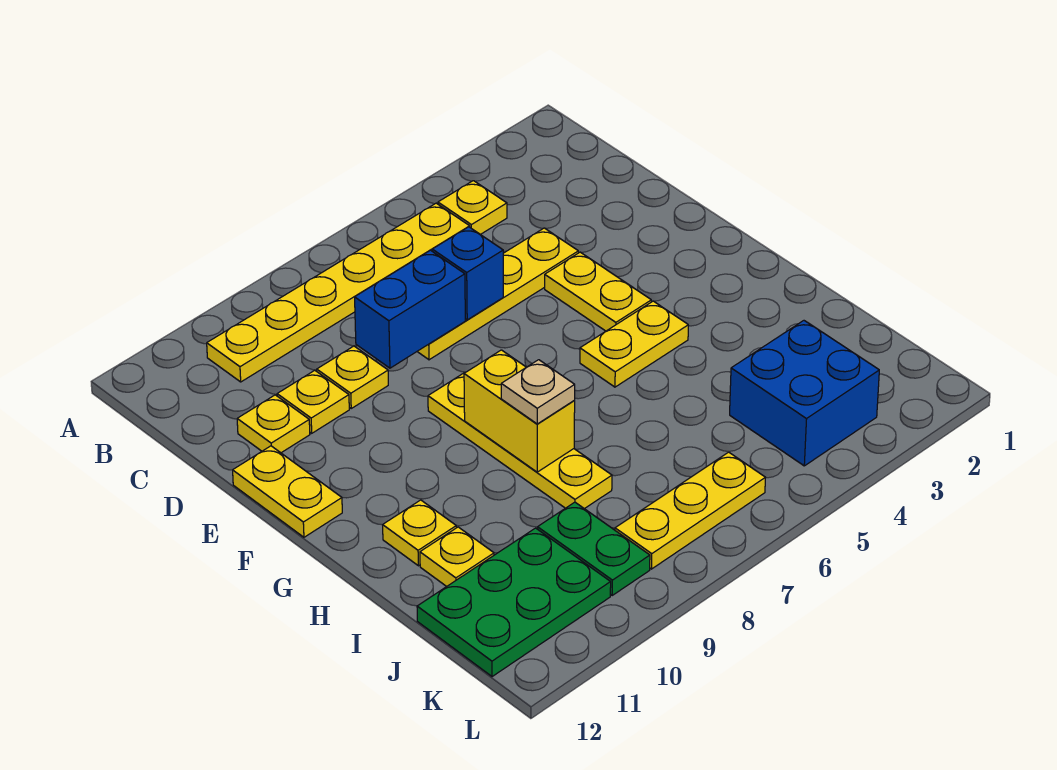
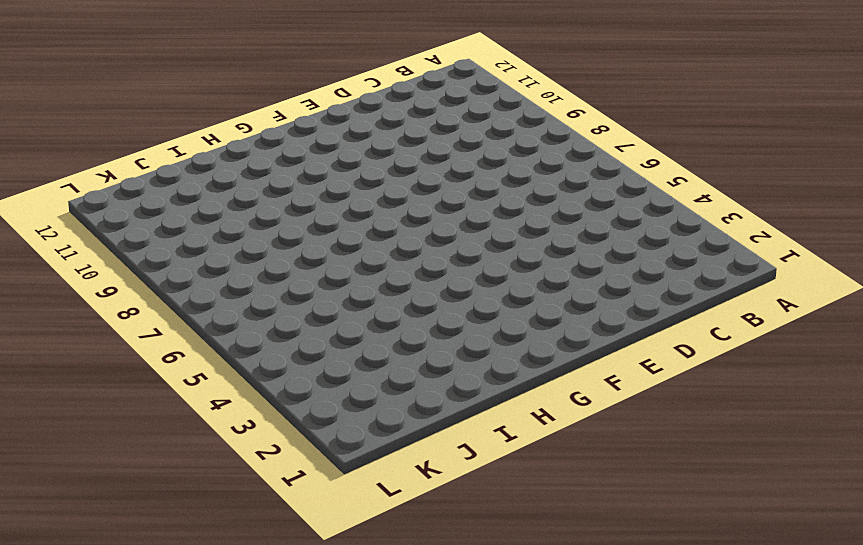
none -> yellow plate B4 level 1
none -> yellow plate B5:B10 level 1
none -> yellow plate D4:D7 level 1

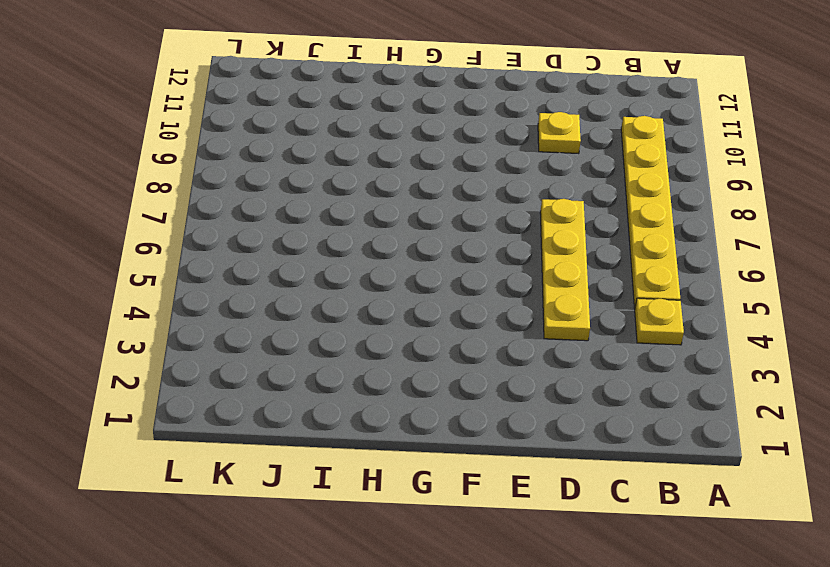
none -> yellow plate D9 level 1
none -> yellow plate D11 level 1
none -> yellow plate E4:F4 level 1

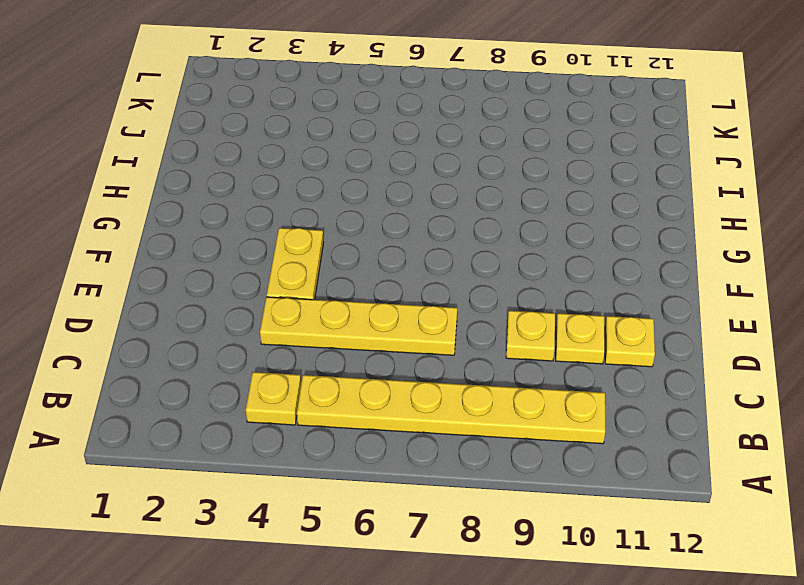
none -> yellow plate E12:F12 level 1
none -> yellow plate F8:I8 level 1
none -> yellow plate G4:G5 level 1

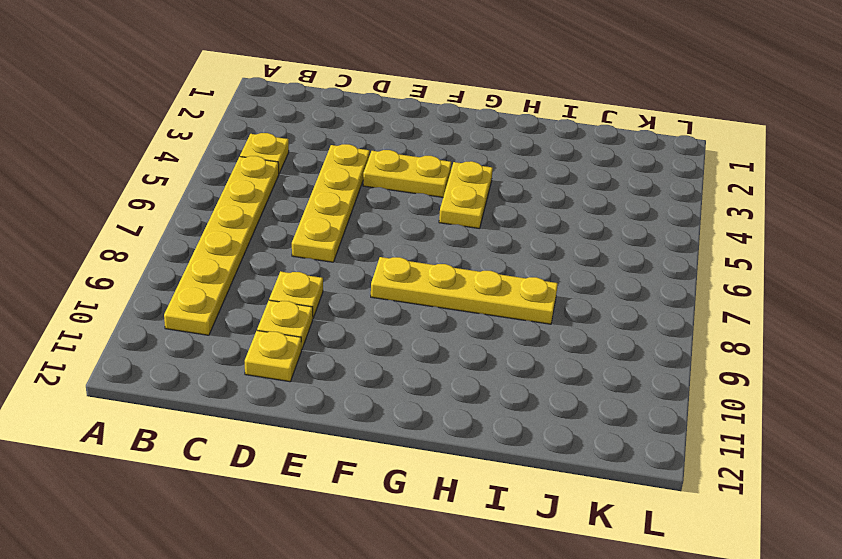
none -> yellow plate E12:F12 level 1
none -> yellow plate H11 level 1
none -> yellow plate I11 level 1

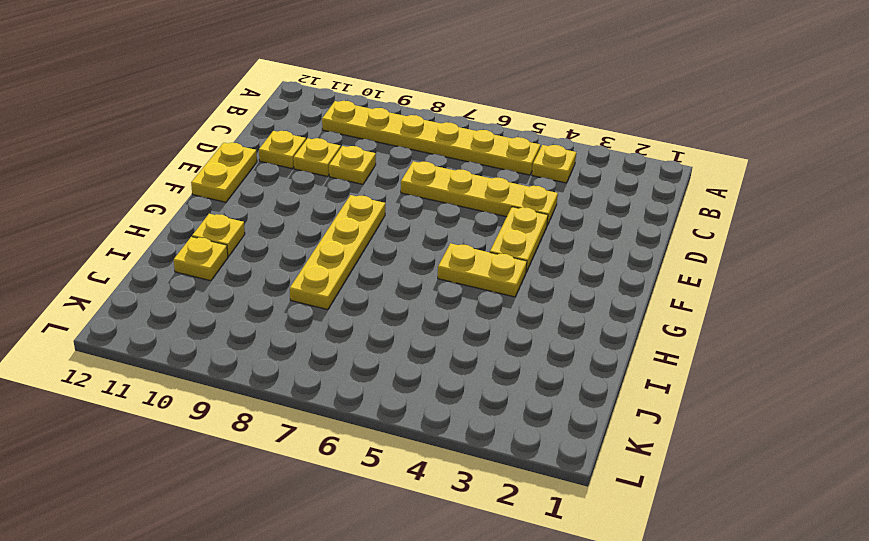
none -> blue brick J3:K4 level 1
none -> green plate J9:K9 level 1
none -> green plate J10:K12 level 1

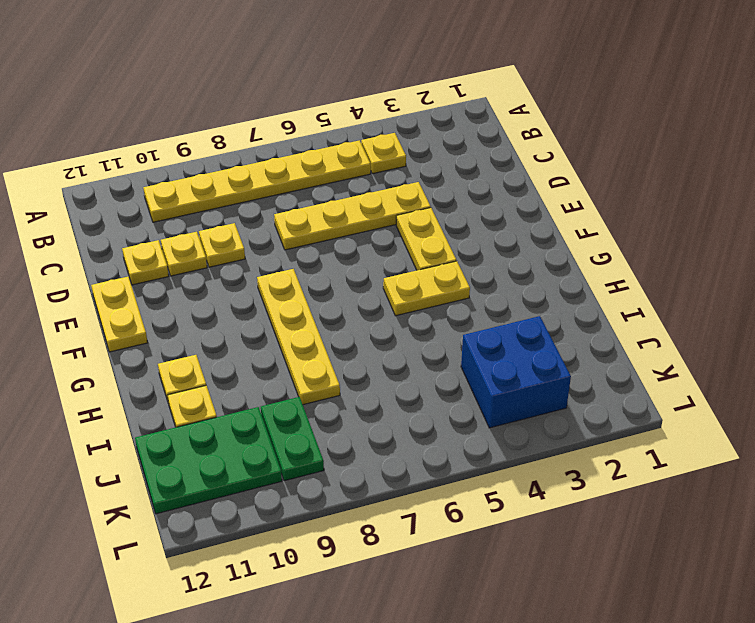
none -> yellow plate K6:K8 level 1
none -> blue brick D6 level 2
none -> blue brick D7:D8 level 2

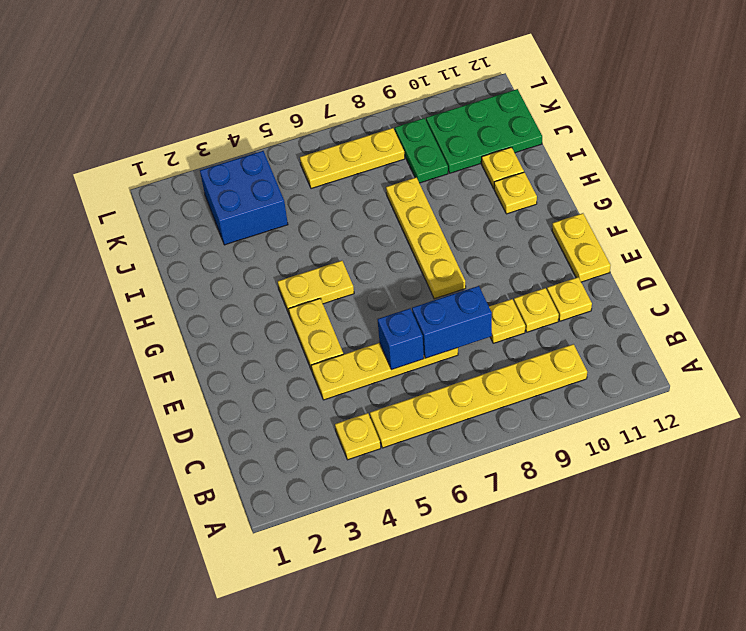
none -> yellow brick G8:H8 level 2
none -> tan plate H8 level 3

